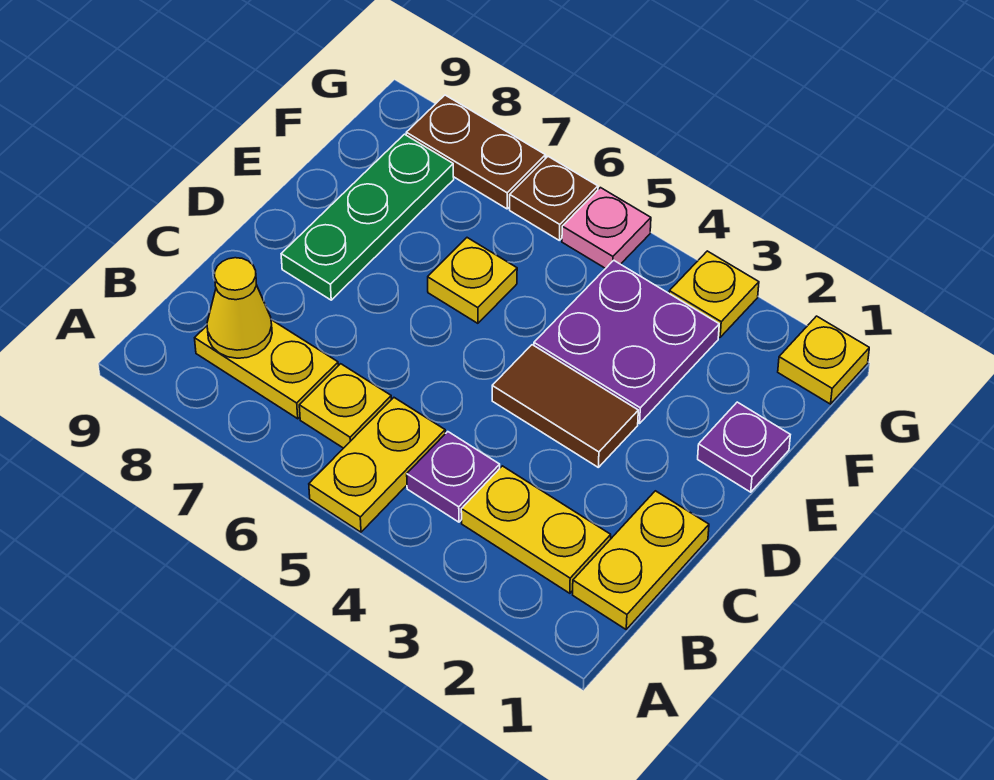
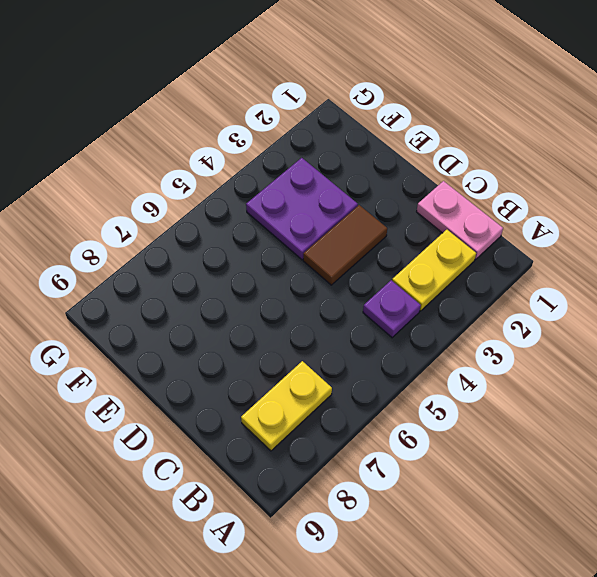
pink plate B1:C1 level 1 -> yellow plate B1:C1 level 1
none -> yellow plate A5:B5 level 1
none -> yellow plate B6 level 1
none -> green plate D8:F8 level 1

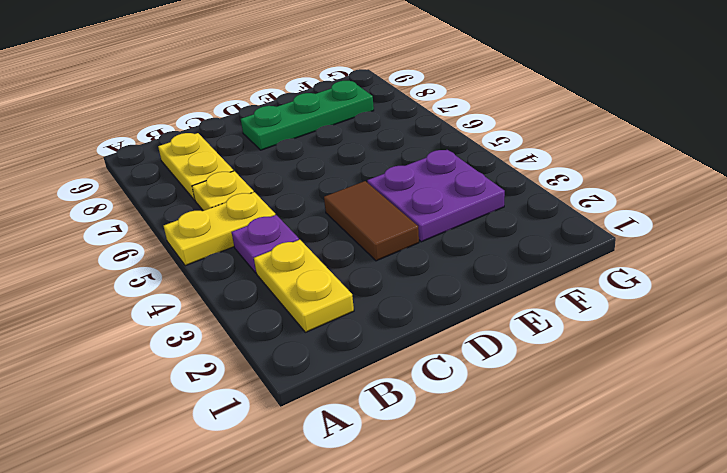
none -> yellow plate B1:C1 level 1
none -> purple plate E1 level 1
none -> yellow plate E6 level 1

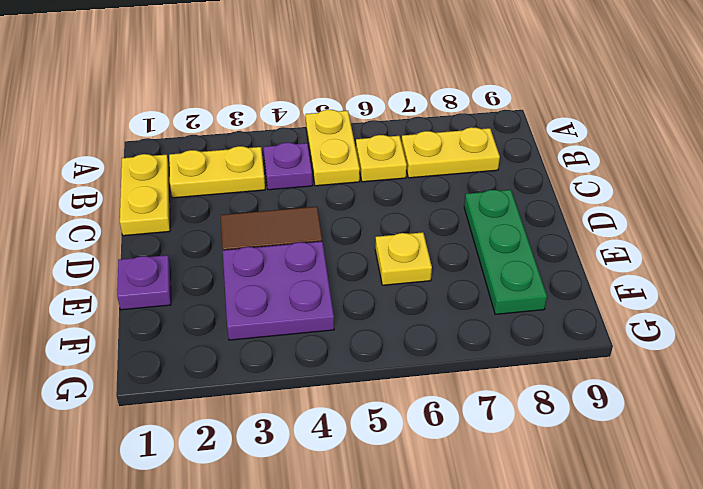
none -> yellow plate G1 level 1
none -> yellow plate G3 level 1
none -> pink plate G5 level 1

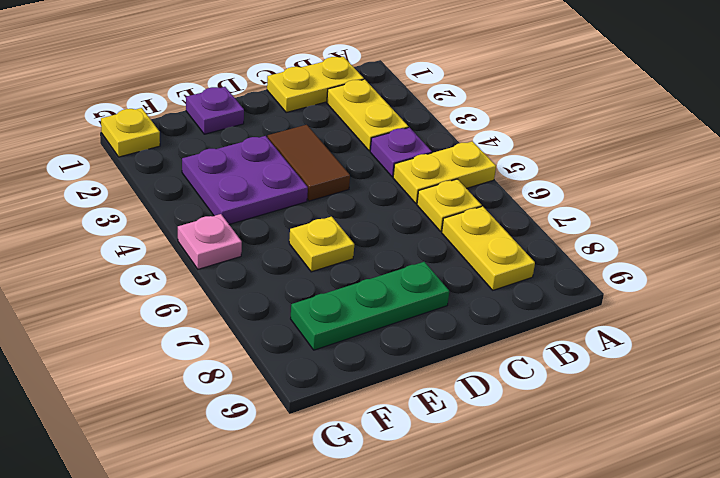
none -> yellow plate G3 level 1
none -> brown plate G6 level 1
none -> brown plate G7:G8 level 1

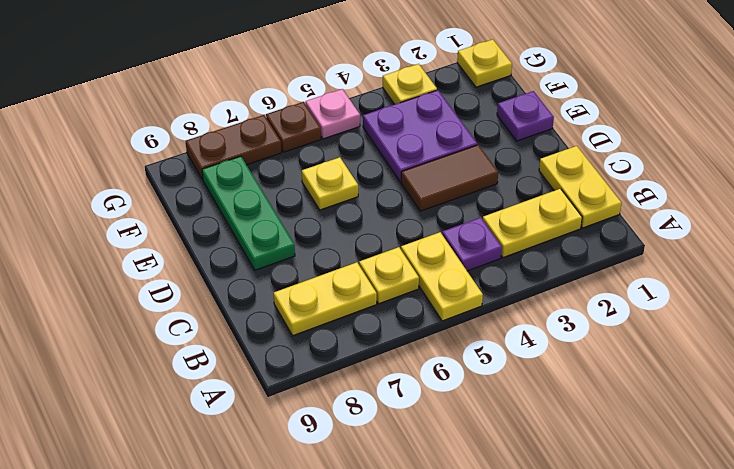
none -> yellow cone B8 level 2

